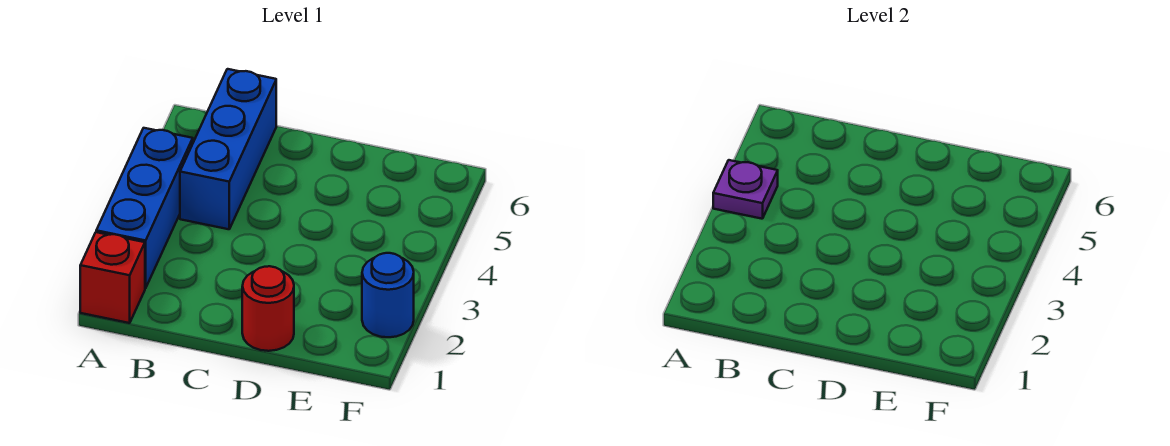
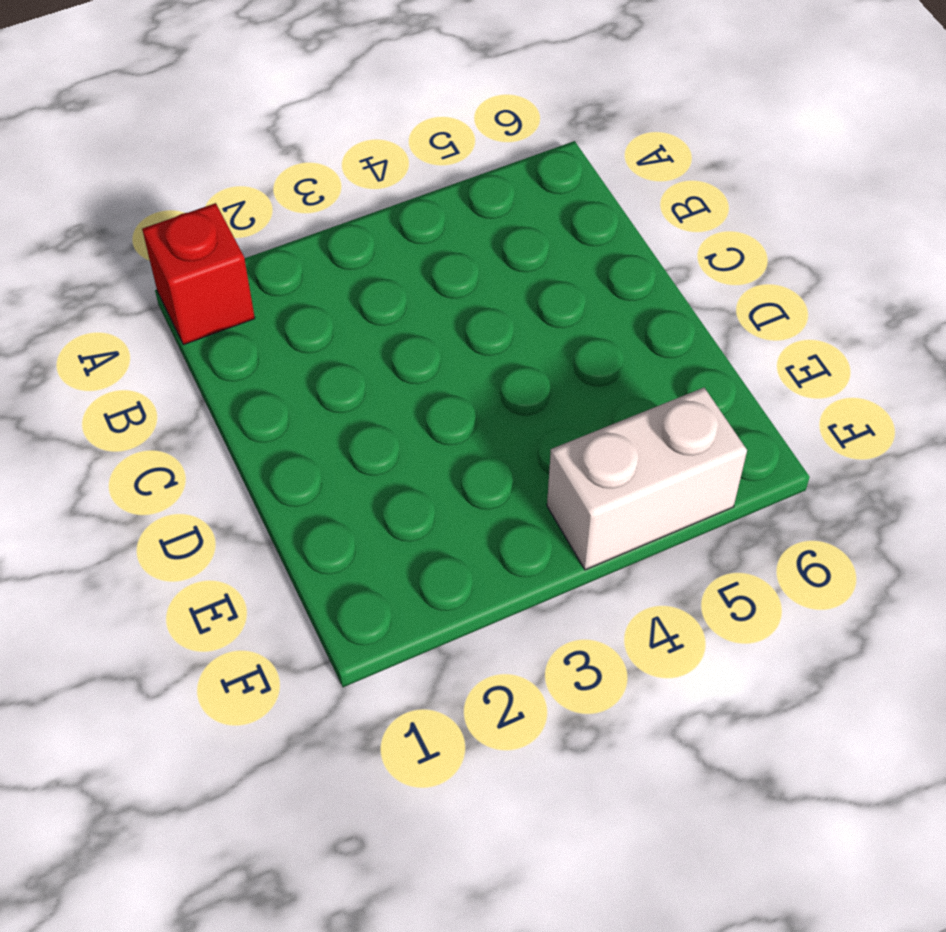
white brick F4:F5 level 1 -> none
none -> blue brick A2:A4 level 1
none -> blue brick B4:B6 level 1

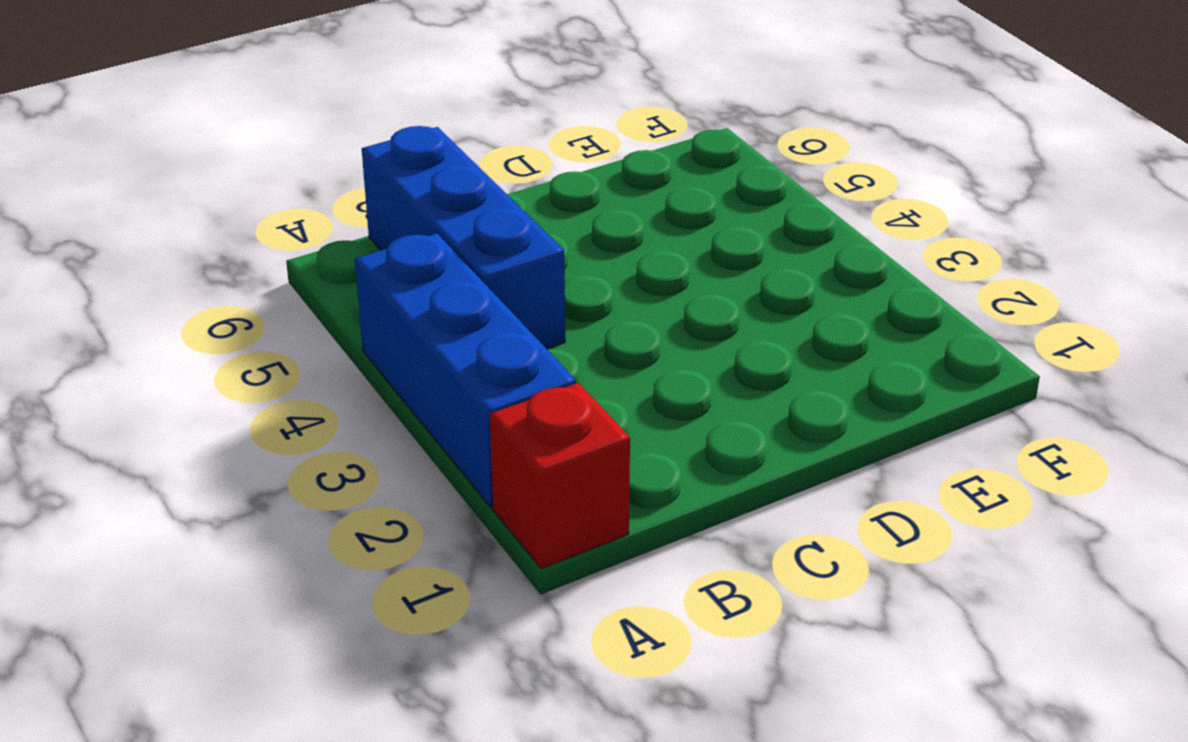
none -> red round brick D1 level 1
none -> blue round brick F2 level 1

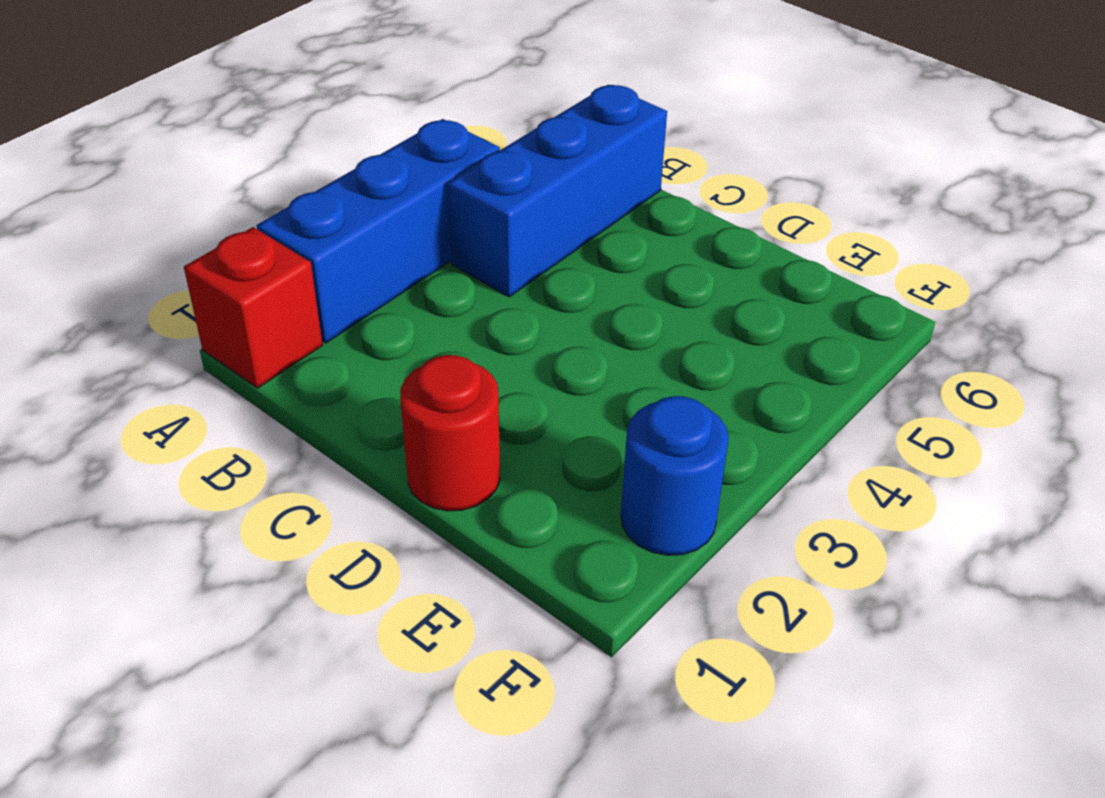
none -> purple plate A4 level 2

